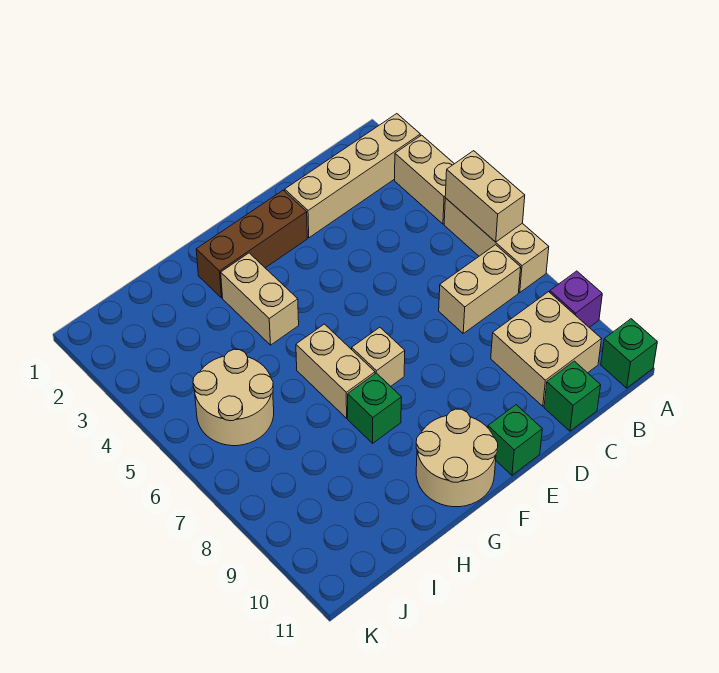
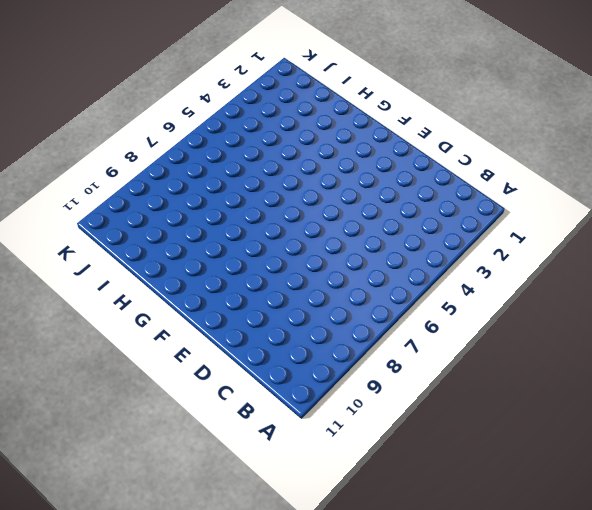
none -> tan brick A2:D2 level 1
none -> tan brick A3:A4 level 1
none -> tan brick A5:A7 level 1

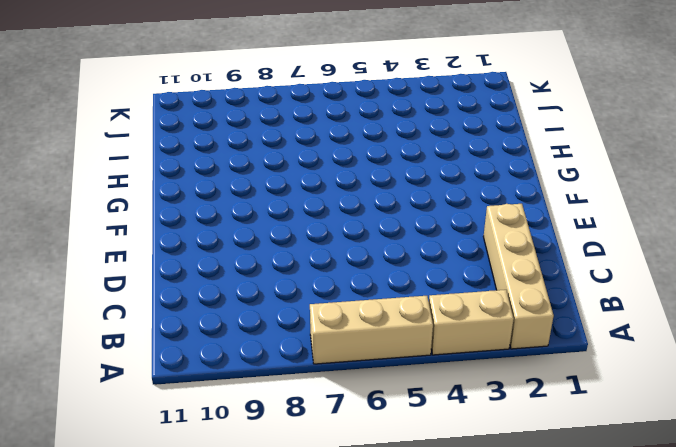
none -> purple brick A9 level 1
none -> green brick A11 level 1
none -> tan brick B7:C7 level 1

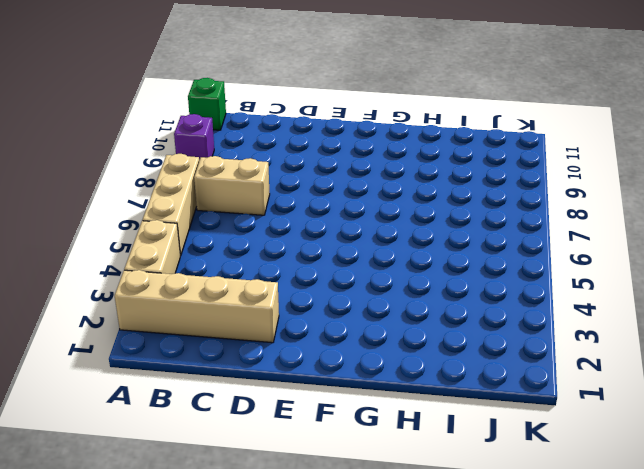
none -> tan brick B9:C10 level 1
none -> green brick C11 level 1
none -> brown brick E2:G2 level 1

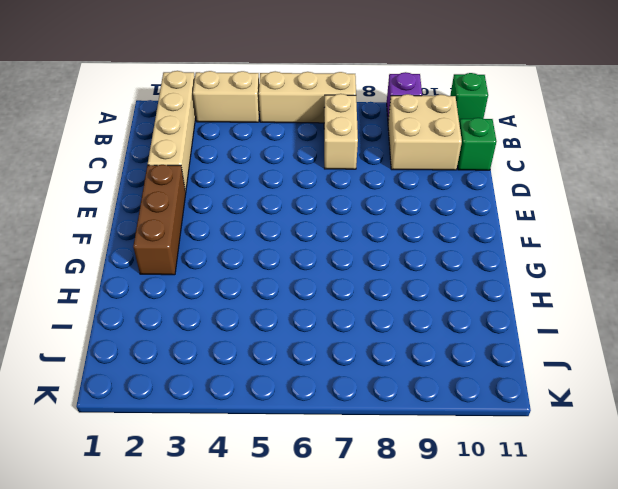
none -> green brick E11 level 1
none -> tan brick F7 level 1
none -> tan round brick F10:G11 level 1

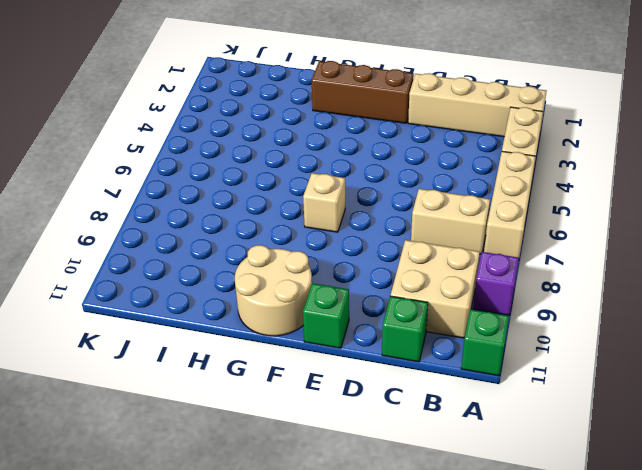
none -> tan brick G3:G4 level 1
none -> tan brick G6:G7 level 1
none -> green brick G8 level 1

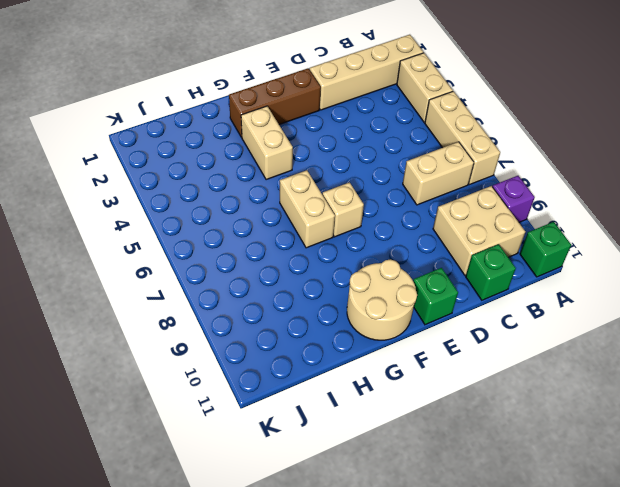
none -> green brick G8 level 1
none -> tan round brick I5:J6 level 1
none -> tan brick A5:A6 level 2

